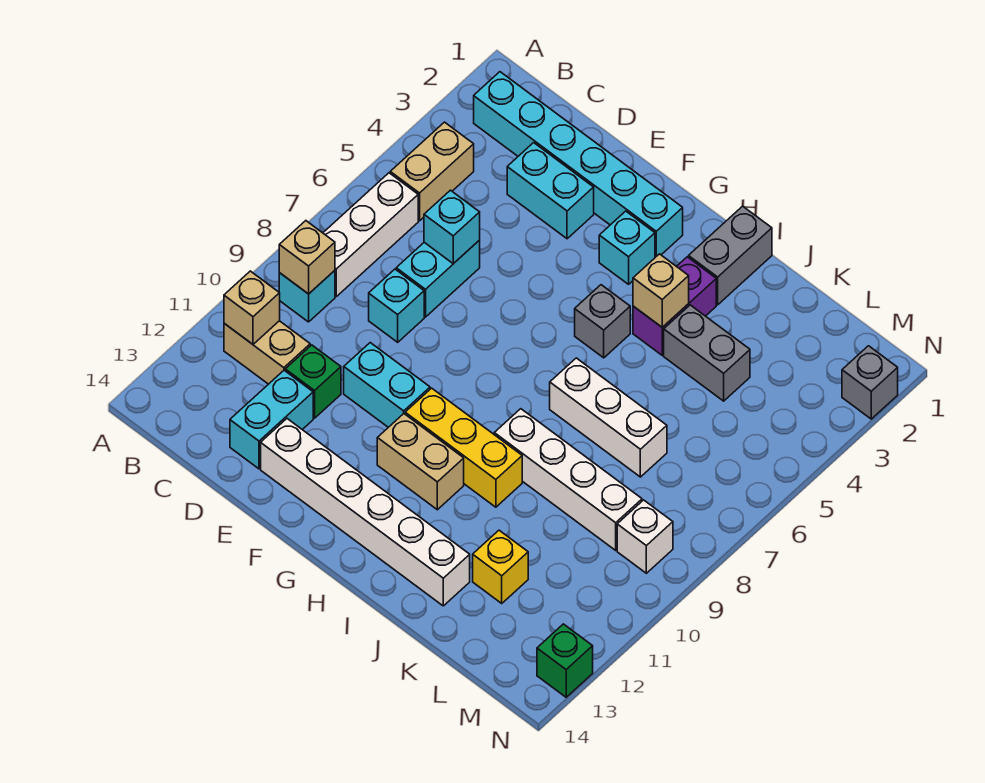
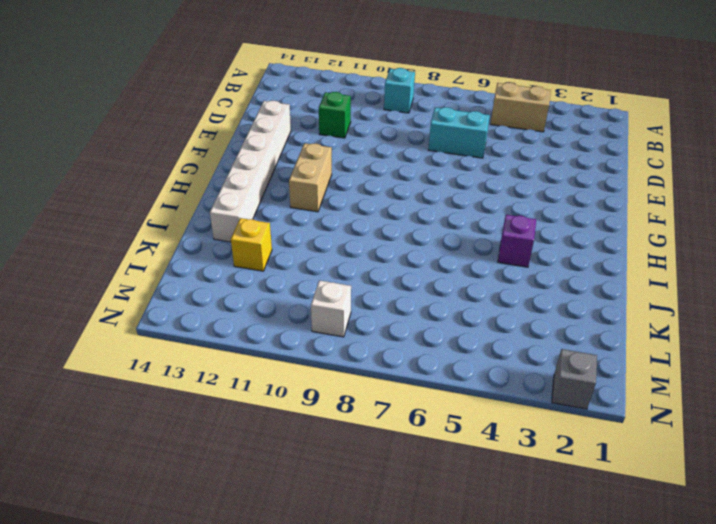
purple brick I4 level 1 -> purple brick I3:I4 level 1
none -> cyan brick B2:G2 level 1
none -> white brick B6:B8 level 1
none -> tan brick B11:C11 level 1

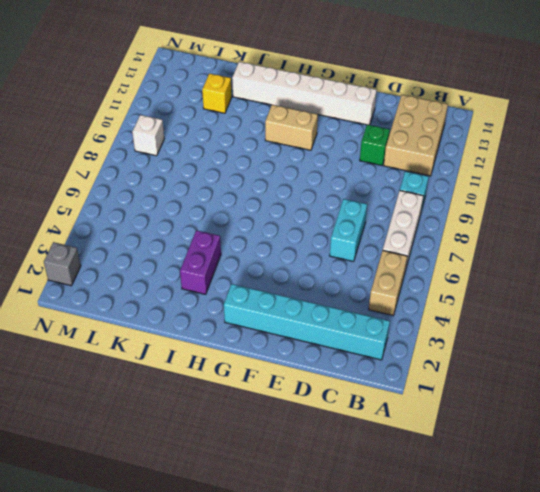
tan brick B11:C13 level 1 -> tan brick B11:C11 level 1
none -> cyan brick D3:E3 level 1
none -> cyan brick D8 level 1
none -> cyan brick D12:D13 level 1

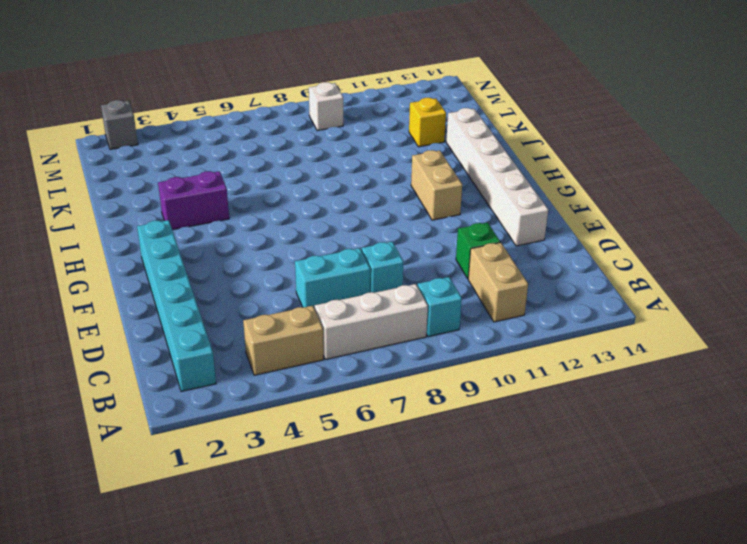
none -> cyan brick D3:E3 level 1
none -> cyan brick D12:D13 level 1
none -> cyan brick E10:F10 level 1

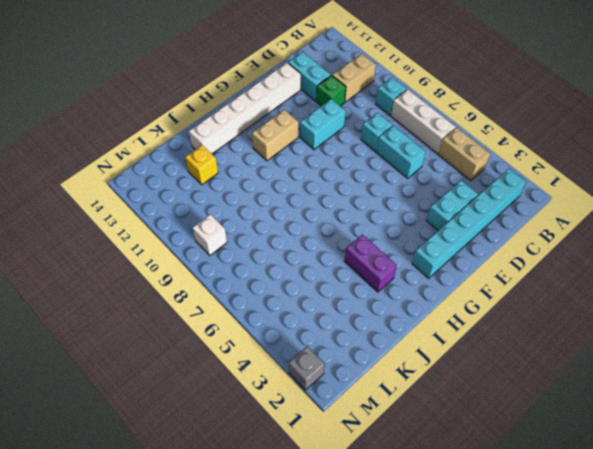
none -> cyan brick G3 level 1
none -> yellow brick G10:I10 level 1
none -> grey brick H5 level 1

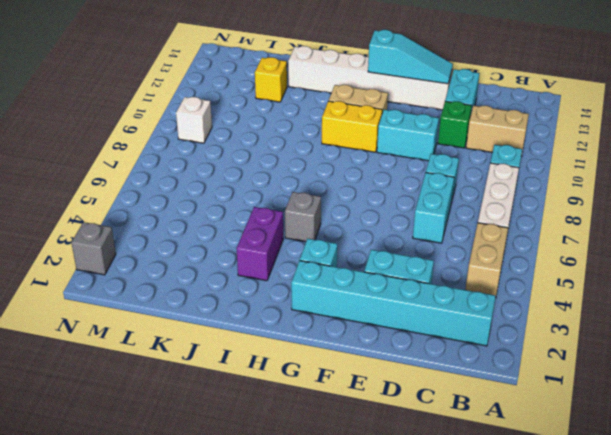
cyan slope E13:G13 level 2 top G -> none
yellow brick G10:H10 level 1 -> yellow brick G10:I10 level 1
none -> grey brick I1:I2 level 1
none -> white brick I7:K7 level 1
none -> white brick I9:L9 level 1

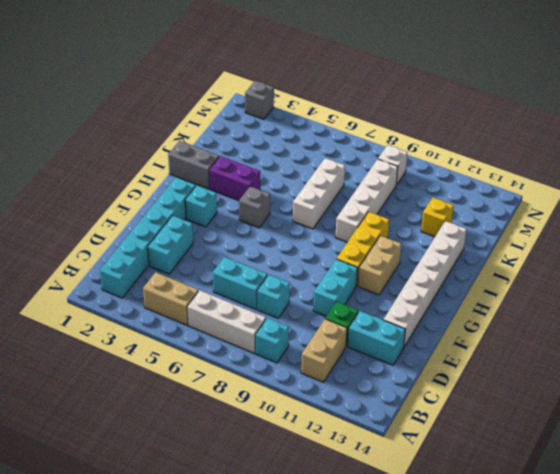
none -> grey brick J4:K4 level 1
none -> green brick N13 level 1
none -> tan brick B9 level 2

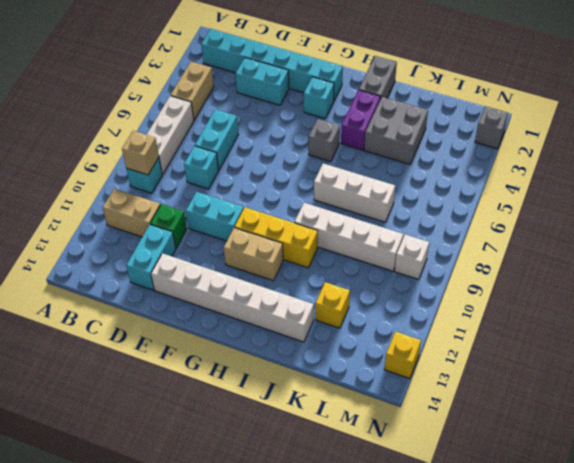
grey brick J3:K4 level 1 -> grey brick J4:K4 level 1
yellow brick N13 level 1 -> green brick N13 level 1
none -> tan brick B11 level 2
none -> cyan brick D6 level 2
none -> tan brick I4 level 2

